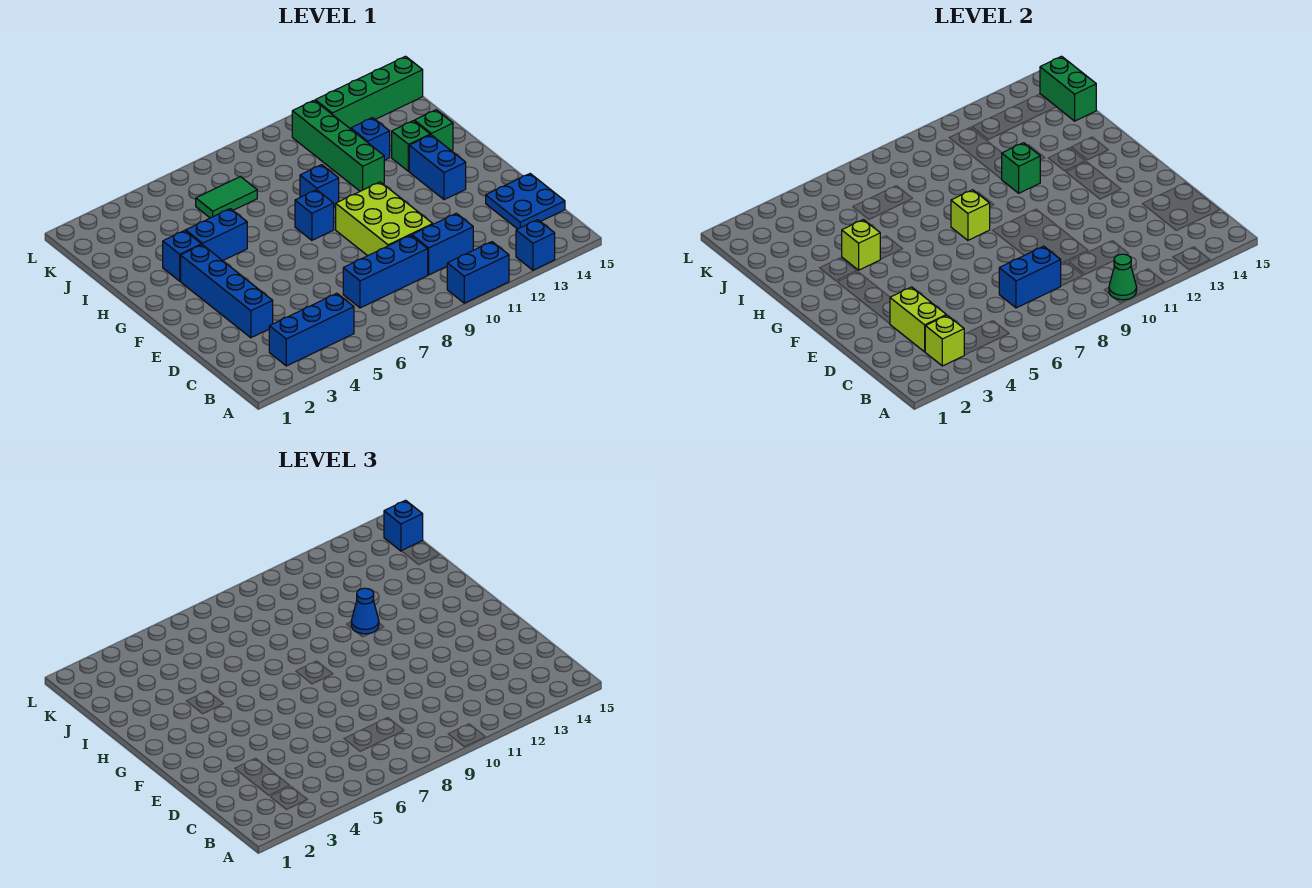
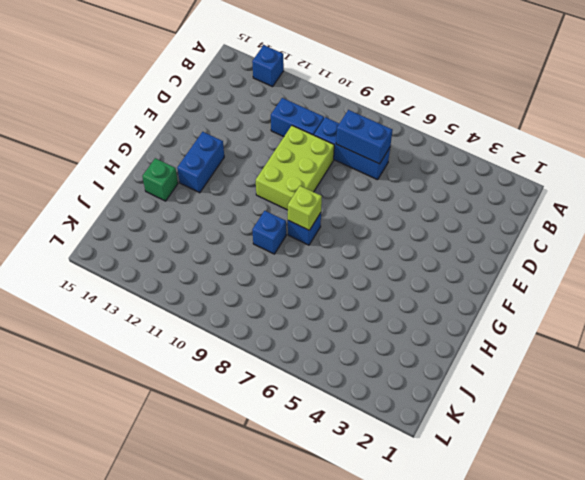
none -> blue brick A10:A11 level 1
none -> blue brick B3:B5 level 1
none -> blue plate C14:D15 level 1

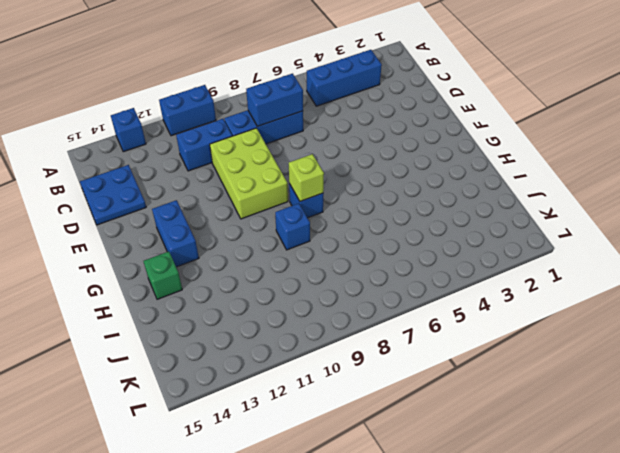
none -> blue brick D3:G3 level 1
none -> blue brick H3 level 1
none -> blue brick H4:H5 level 1

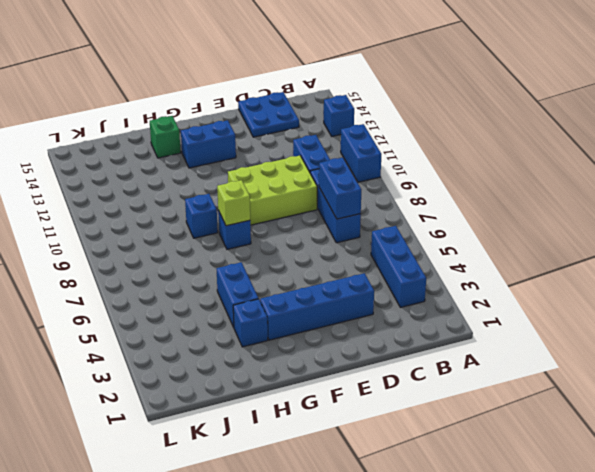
none -> green brick H11:K11 level 1
none -> green brick H13 level 1
none -> blue brick I12 level 1

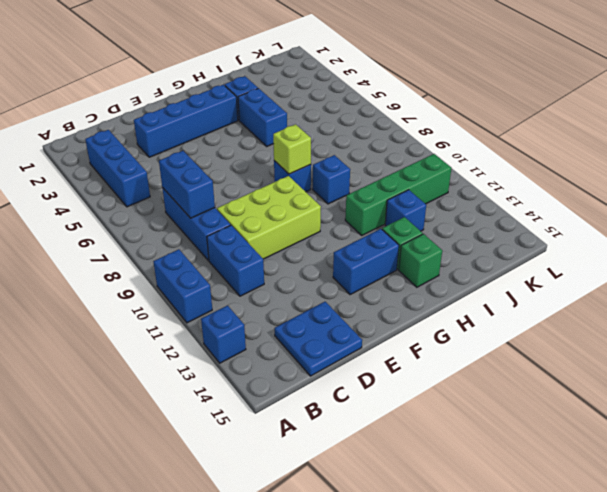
none -> green tile J6:J7 level 1
none -> green brick K12:K15 level 1
none -> green cone A10 level 2

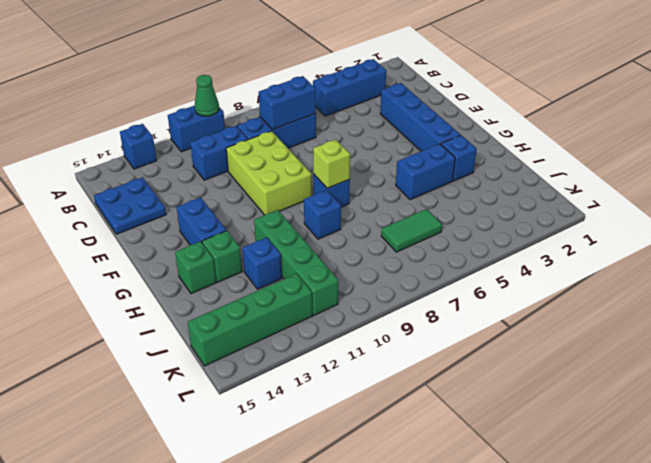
none -> lime brick B3 level 2
none -> lime brick C3:D3 level 2
none -> lime brick H4 level 2

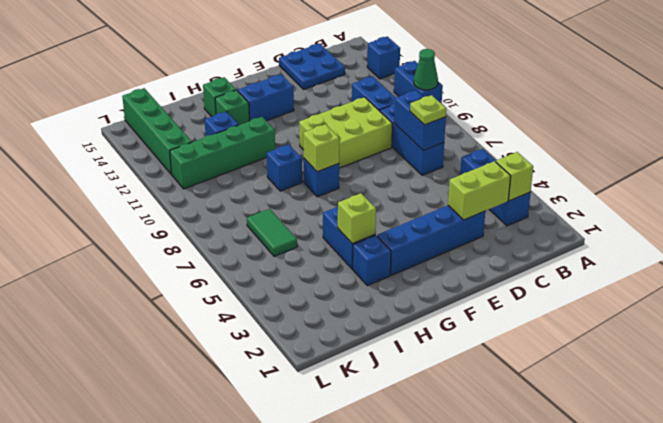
lime plate C7 level 3 -> none
none -> green brick H11 level 2
none -> green brick J15:K15 level 2
none -> blue cone H11 level 3

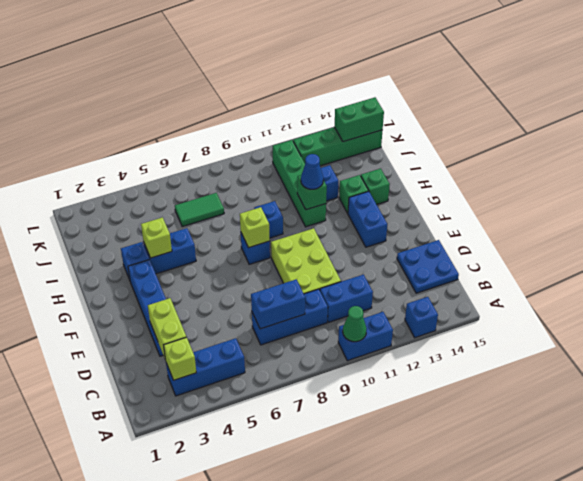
green brick K14:K15 level 2 -> green brick J15:K15 level 2
none -> blue brick K15 level 3

